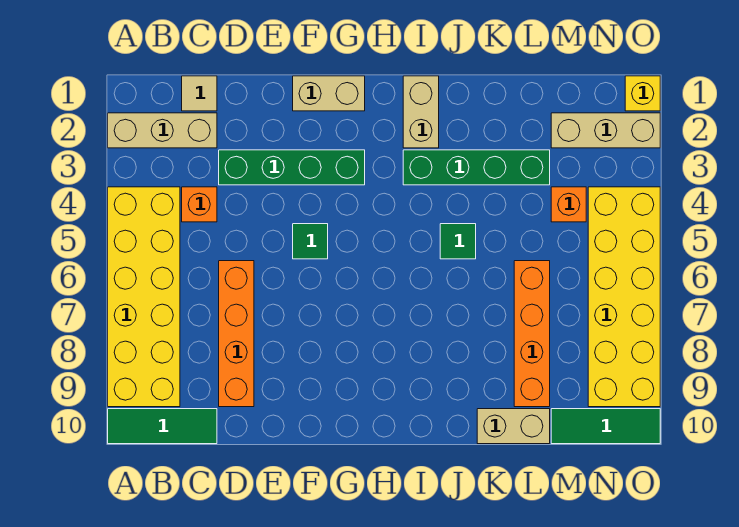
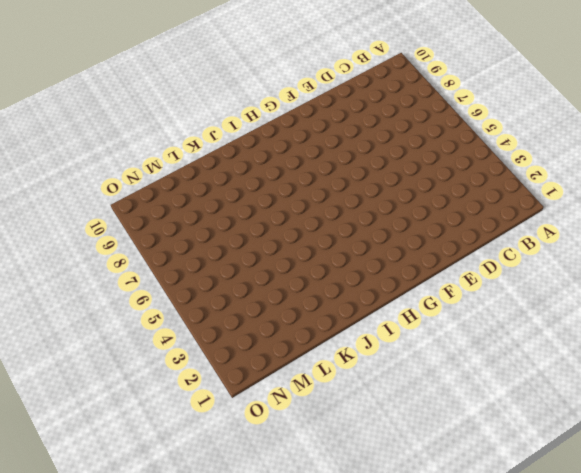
none -> tan brick A2:C2 level 1
none -> yellow brick A4:B9 level 1
none -> green tile A10:C10 level 1

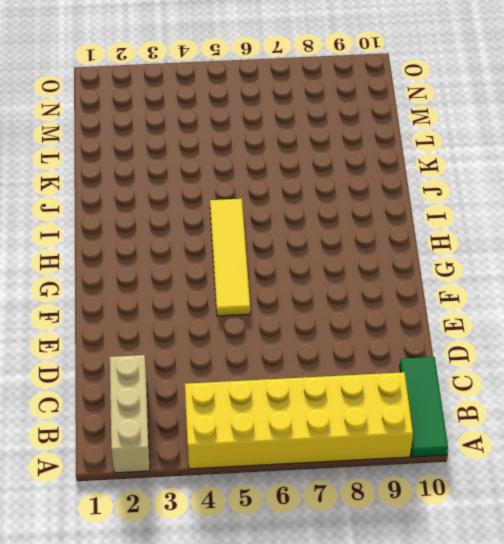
yellow tile F5:I5 level 1 -> green tile F5 level 1
none -> tan tile C1 level 1
none -> orange brick C4 level 1
none -> green brick D3:G3 level 1

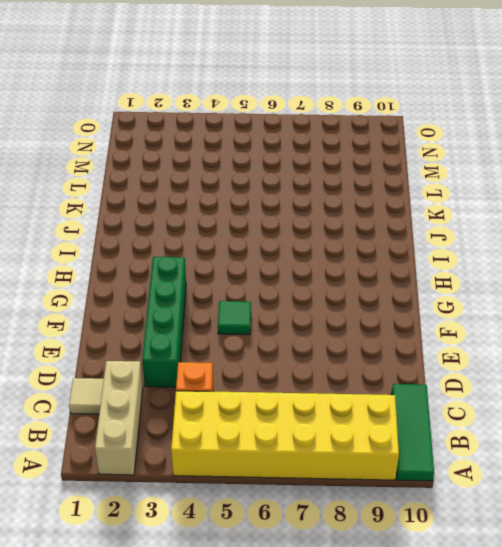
none -> orange brick D6:D9 level 1
none -> tan brick F1:G1 level 1
none -> tan brick I1:I2 level 1

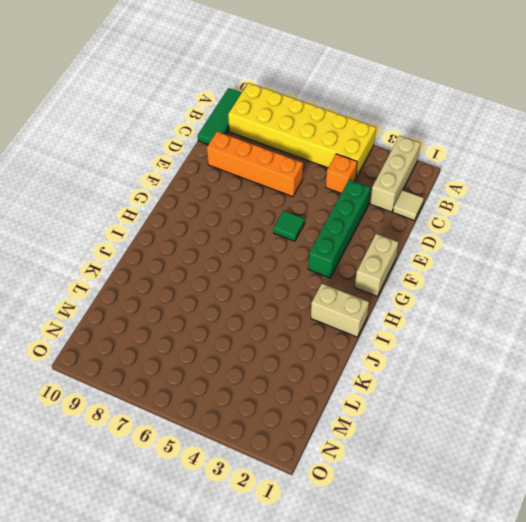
none -> green brick I3:L3 level 1
none -> green tile J5 level 1
none -> tan brick K10:L10 level 1

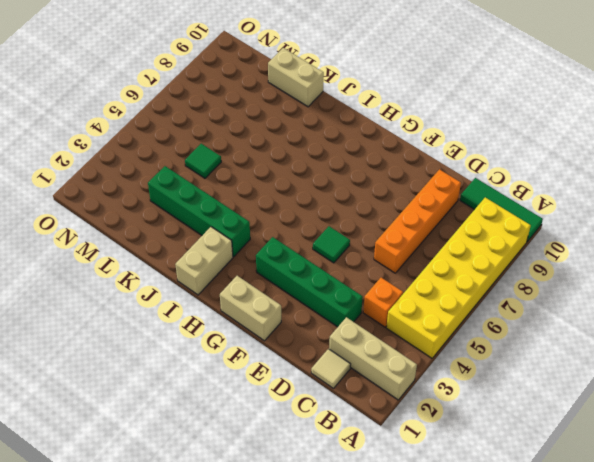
green tile L5 level 1 -> green tile J5 level 1
none -> orange brick L6:L9 level 1
none -> tan brick M2:O2 level 1
none -> orange brick M4 level 1

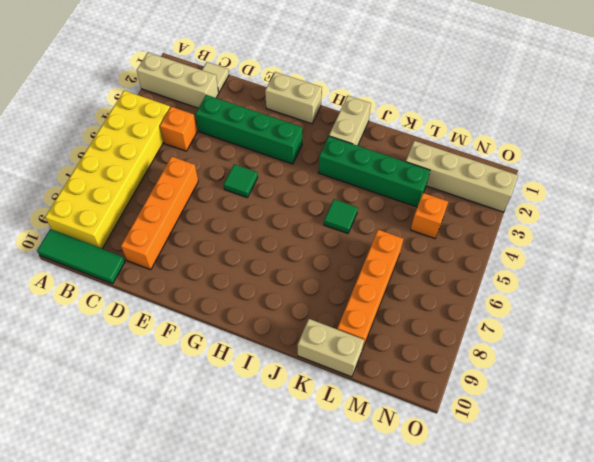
tan brick L2:O2 level 1 -> tan brick M2:O2 level 1
none -> green tile M10:O10 level 1
none -> yellow brick N4:O9 level 1
none -> yellow brick O1 level 1

